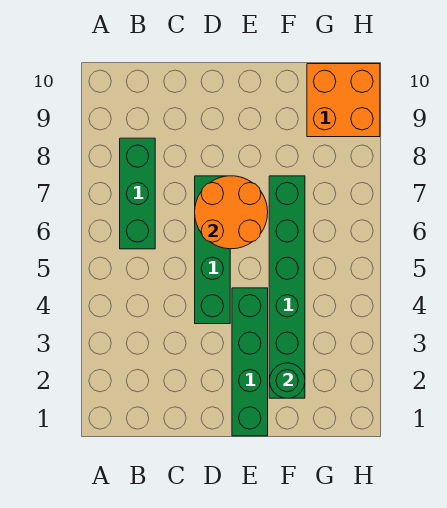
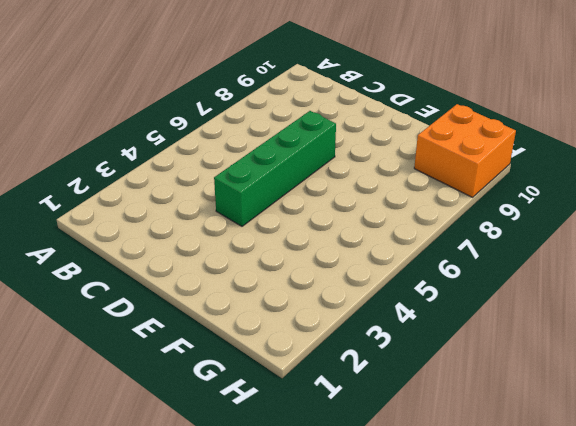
none -> green brick B6:B8 level 1
none -> green brick E1:E4 level 1

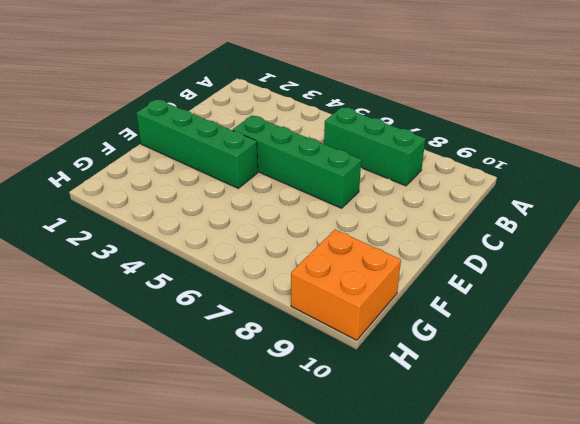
none -> green brick F2:F7 level 1
none -> orange round brick D6:E7 level 2

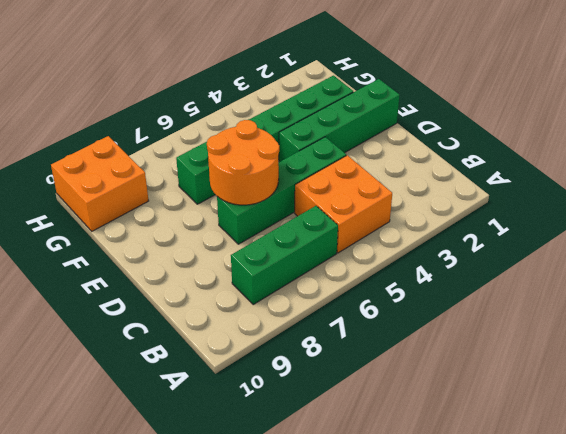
orange brick B4:C5 level 1 -> none
none -> green round brick F2 level 2

